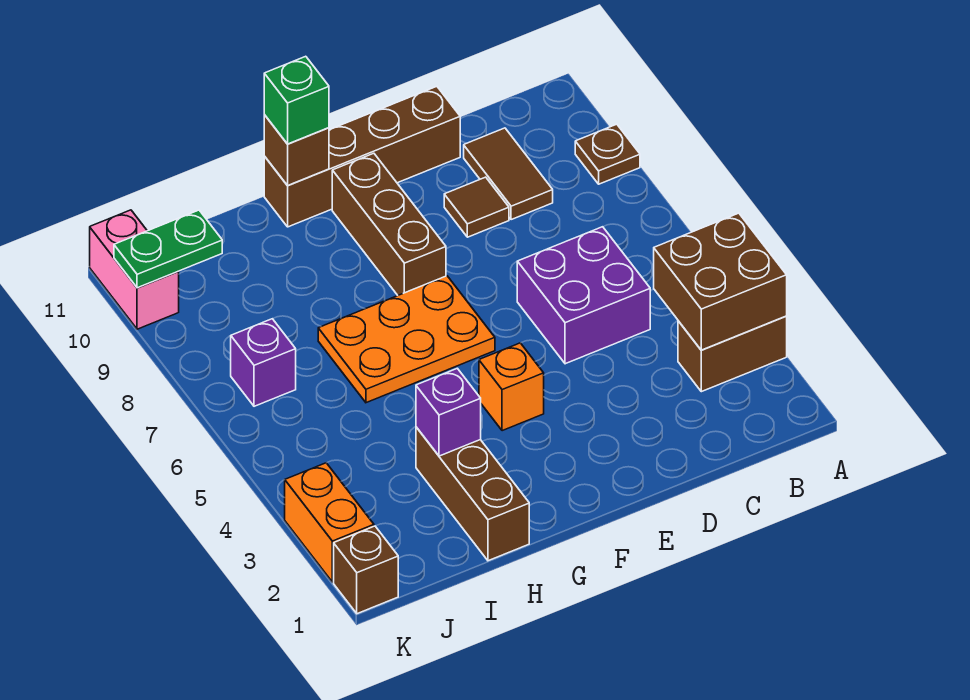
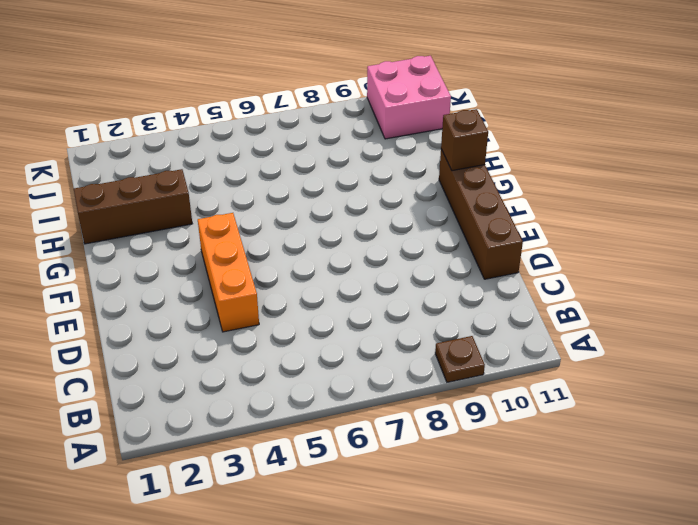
orange brick D4:F4 level 1 -> orange brick F4 level 1
pink brick J10:K11 level 1 -> pink brick K10:K11 level 1
none -> brown brick A3:B3 level 1
none -> purple brick C5:D6 level 1
none -> brown tile C9:C10 level 1

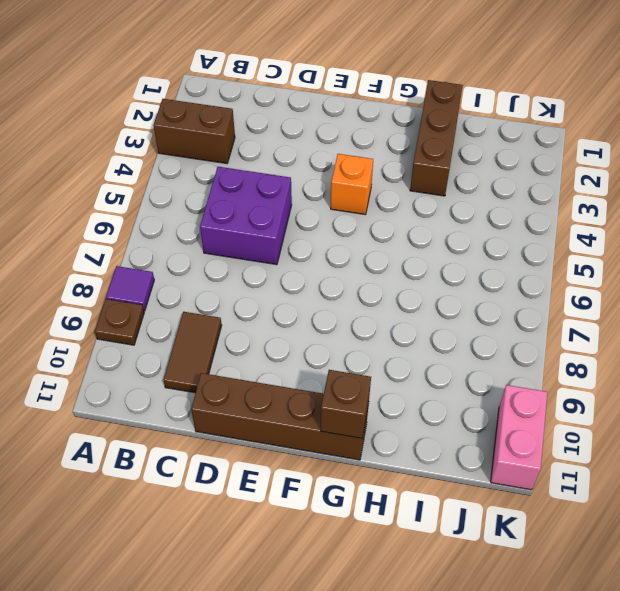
purple tile A8 level 1 -> none
none -> brown tile D9 level 1
none -> orange plate F6:H7 level 1
none -> brown brick F8:F10 level 1

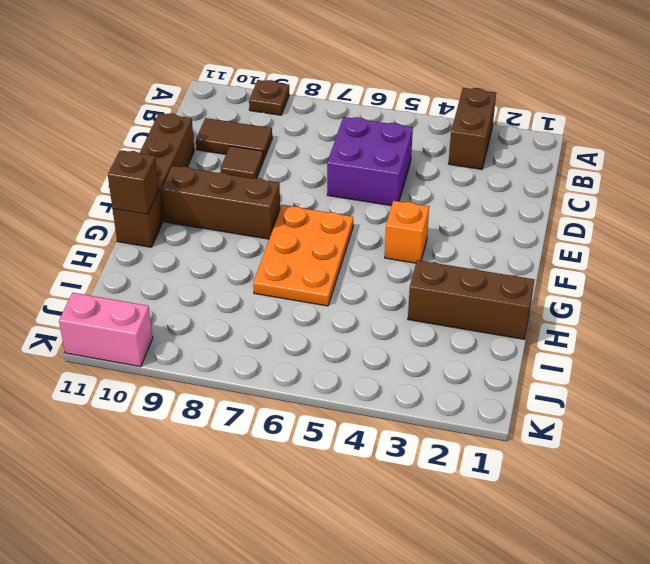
none -> purple brick J7 level 1
none -> brown brick K1 level 1
none -> orange brick K2:K3 level 1

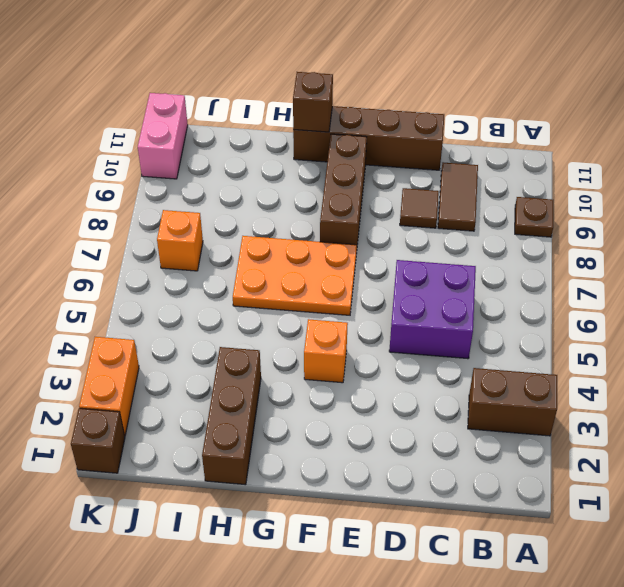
orange brick J7 level 1 -> purple brick J7 level 1
none -> brown brick A3:B4 level 2
none -> purple brick H3 level 2
none -> green plate J10:K10 level 2

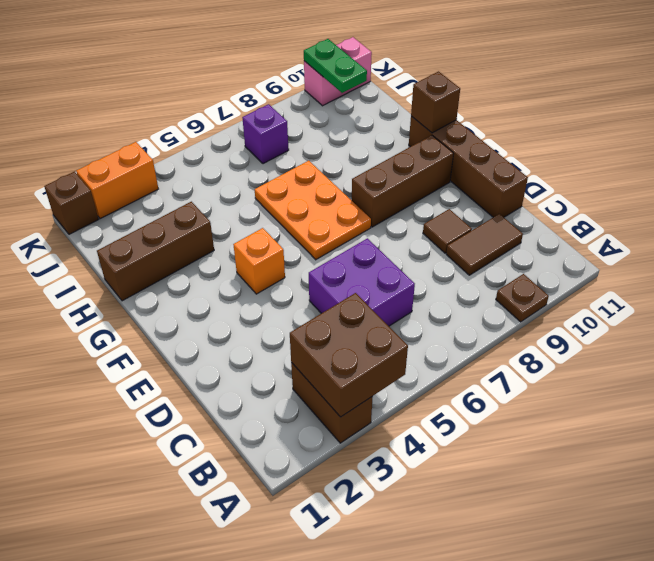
none -> purple brick H3 level 2
none -> green brick G11 level 3

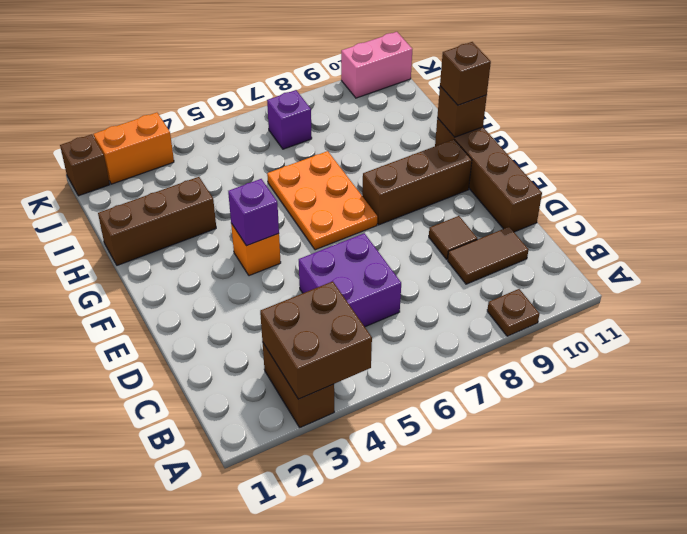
purple brick F4 level 2 -> purple brick H3 level 2
brown brick G11 level 3 -> green brick G11 level 3
none -> green plate J10:K10 level 2

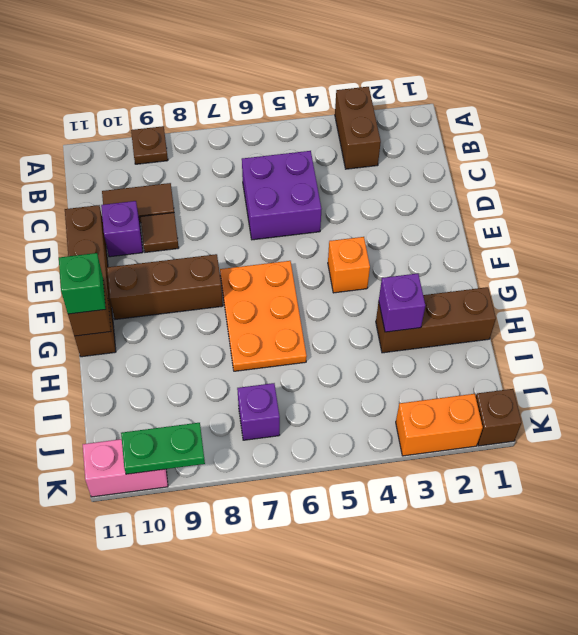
purple brick D10 level 1 -> none
green plate K9:K10 level 2 -> green plate J10:K10 level 2
none -> brown brick A3:B4 level 2

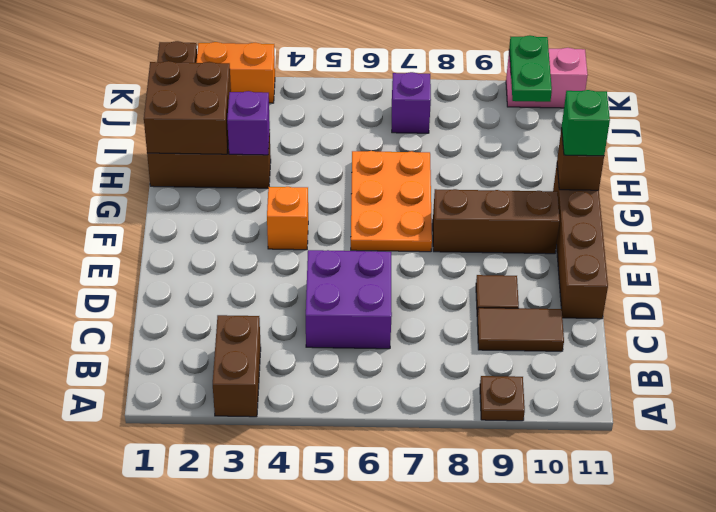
brown brick H1:I2 level 2 -> brown brick A3:B4 level 2

